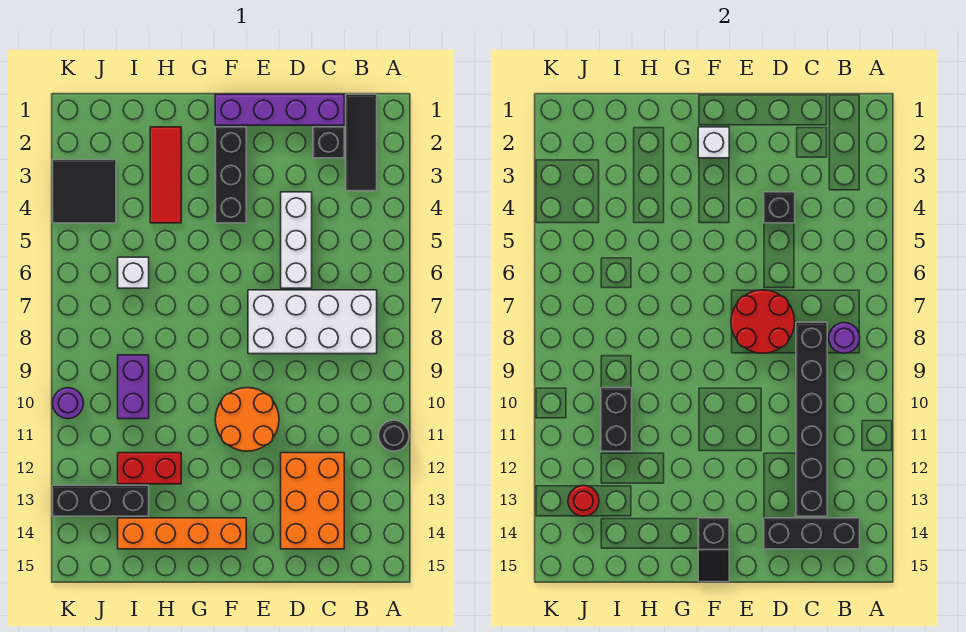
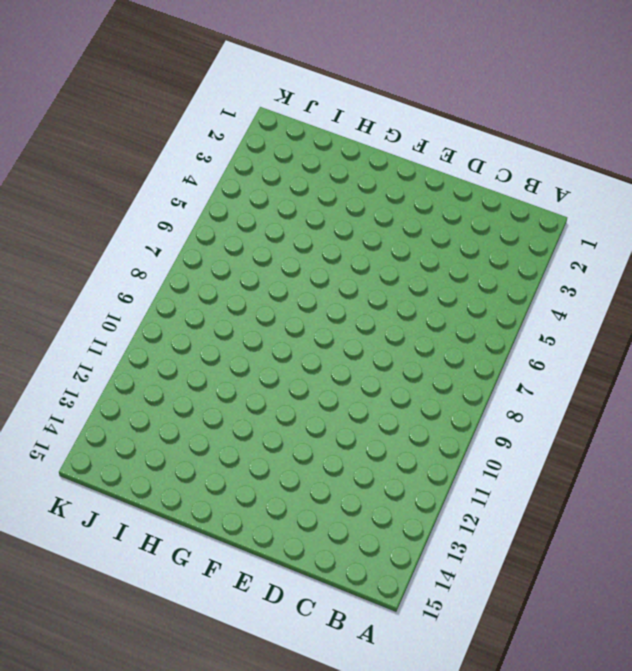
none -> black round brick A11 level 1
none -> black tile B1:B3 level 1
none -> white brick B7:E8 level 1

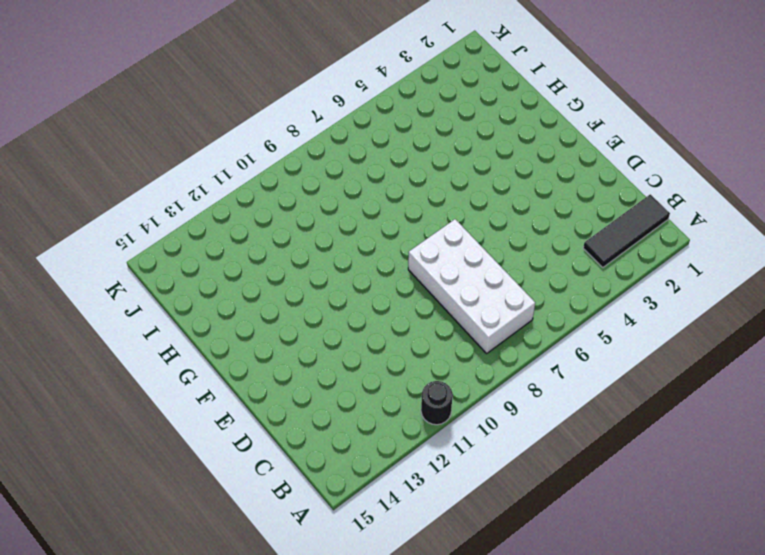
none -> purple brick C1:F1 level 1
none -> black brick C2 level 1
none -> orange brick C12:D14 level 1

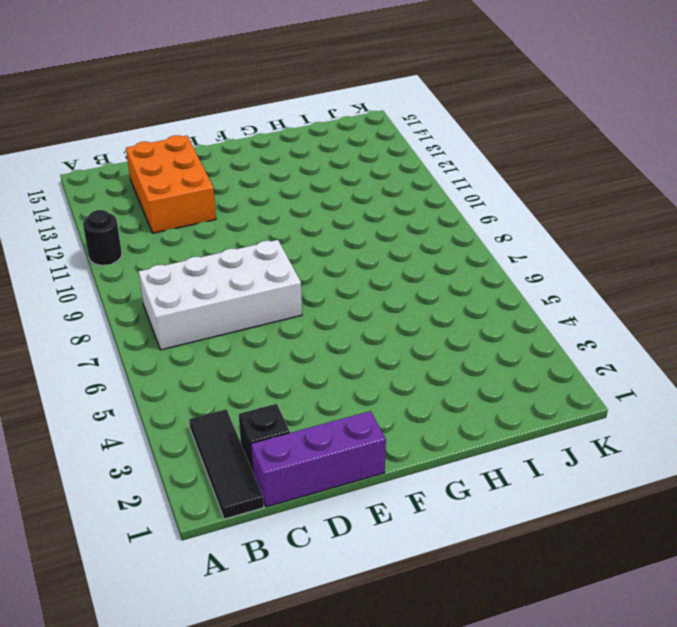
purple brick C1:E1 level 1 -> purple brick C1:F1 level 1
none -> white brick D4:D6 level 1
none -> orange round brick E10:F11 level 1
none -> black brick F2:F4 level 1

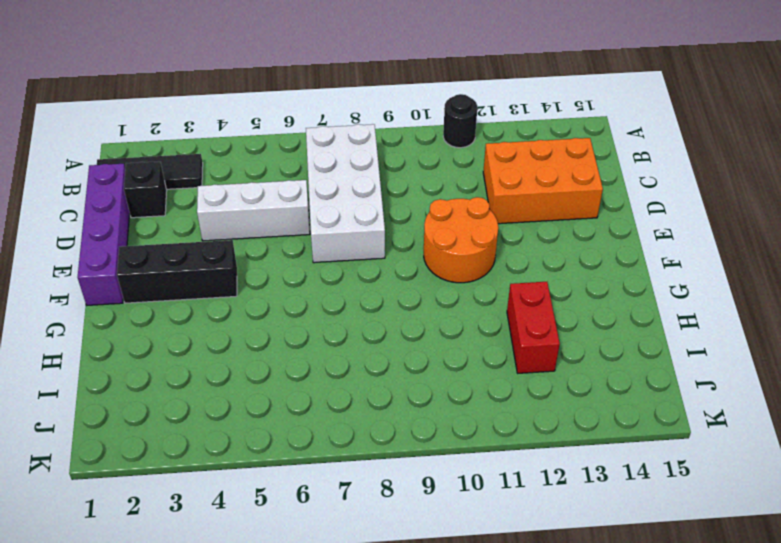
none -> orange brick F14:I14 level 1
none -> red tile H2:H4 level 1
none -> white brick I6 level 1

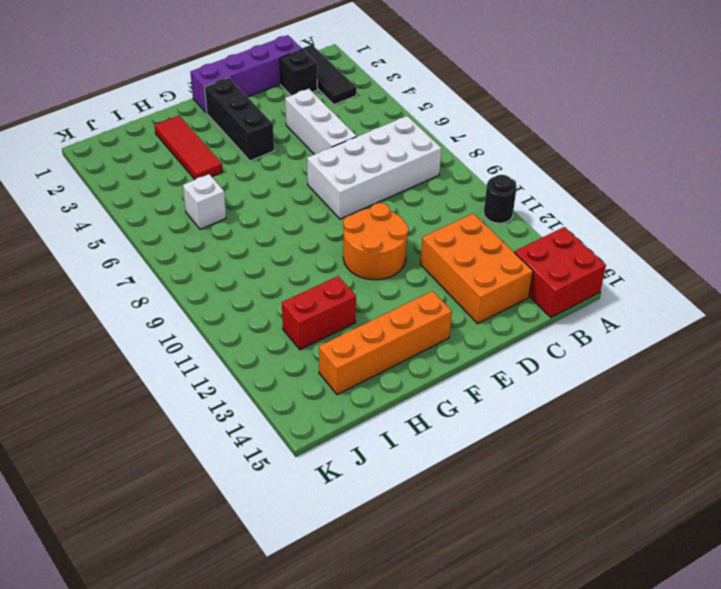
red brick A14:B15 level 1 -> none
none -> purple brick I9:I10 level 1
none -> black brick I13:K13 level 1
none -> black tile J3:K4 level 1

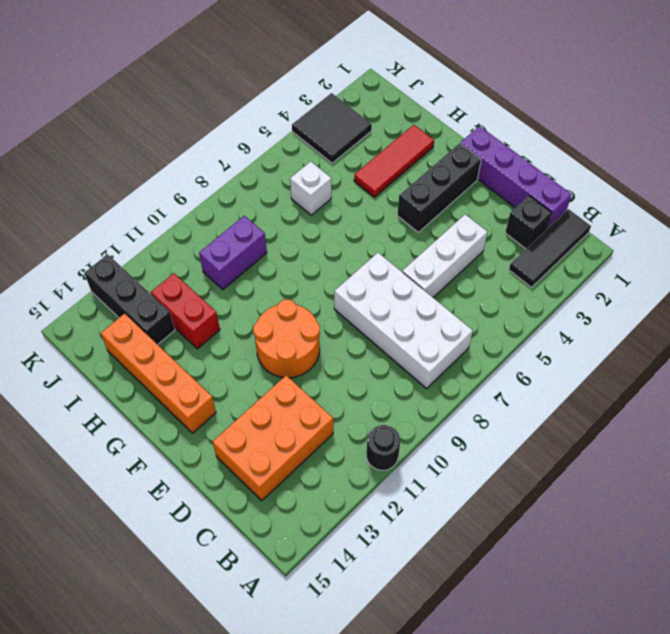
none -> purple round brick K10 level 1
none -> purple round brick B8 level 2
none -> black brick B14:D14 level 2

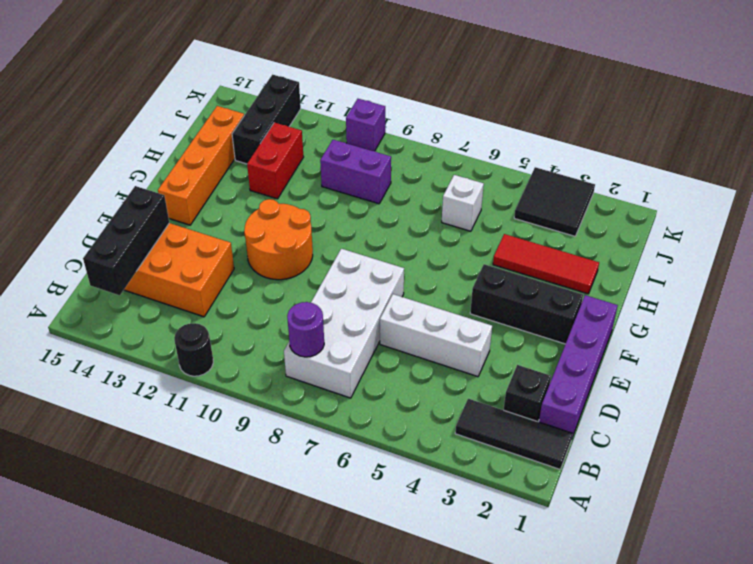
purple brick K10 level 1 -> purple round brick K10 level 1
none -> black brick C8:C13 level 2
none -> black brick D4 level 2
none -> red round brick D7:E8 level 2

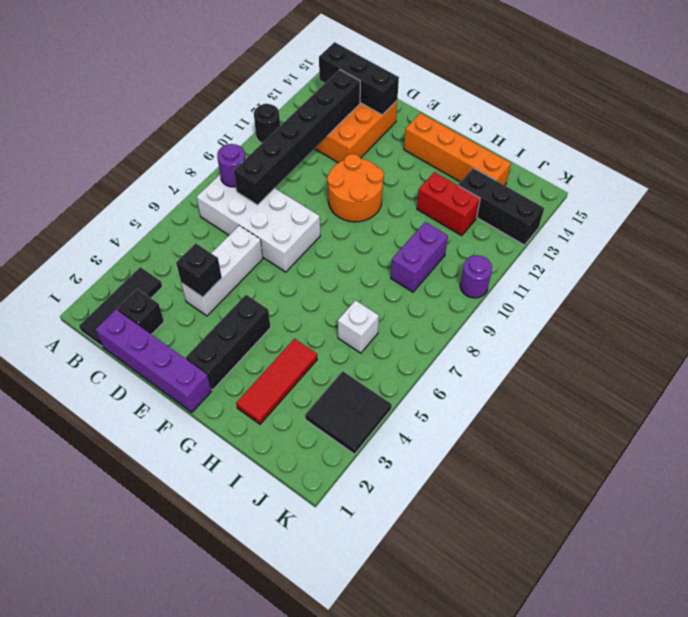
none -> red round brick D7:E8 level 2
none -> white brick F2 level 2
none -> black slope F14:F15 level 2 top 14

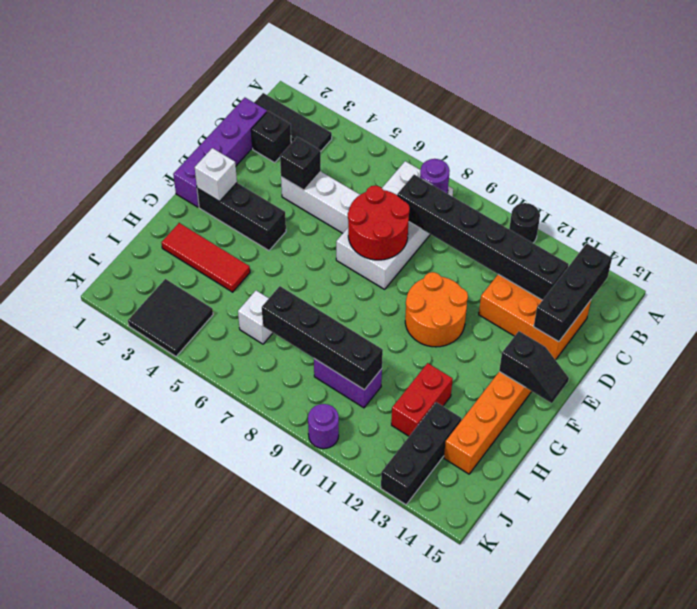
black brick I7:I10 level 2 -> black brick I10:I11 level 2
none -> red round brick J13 level 2

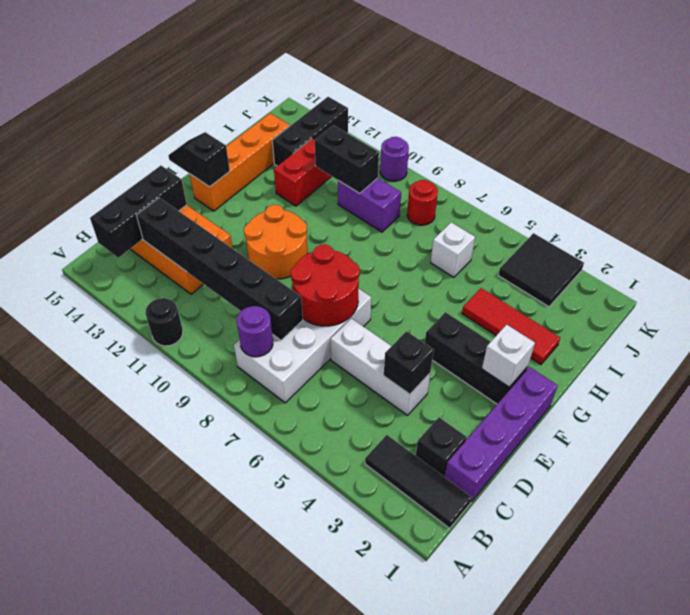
red round brick J8 level 1 -> red round brick J13 level 2

